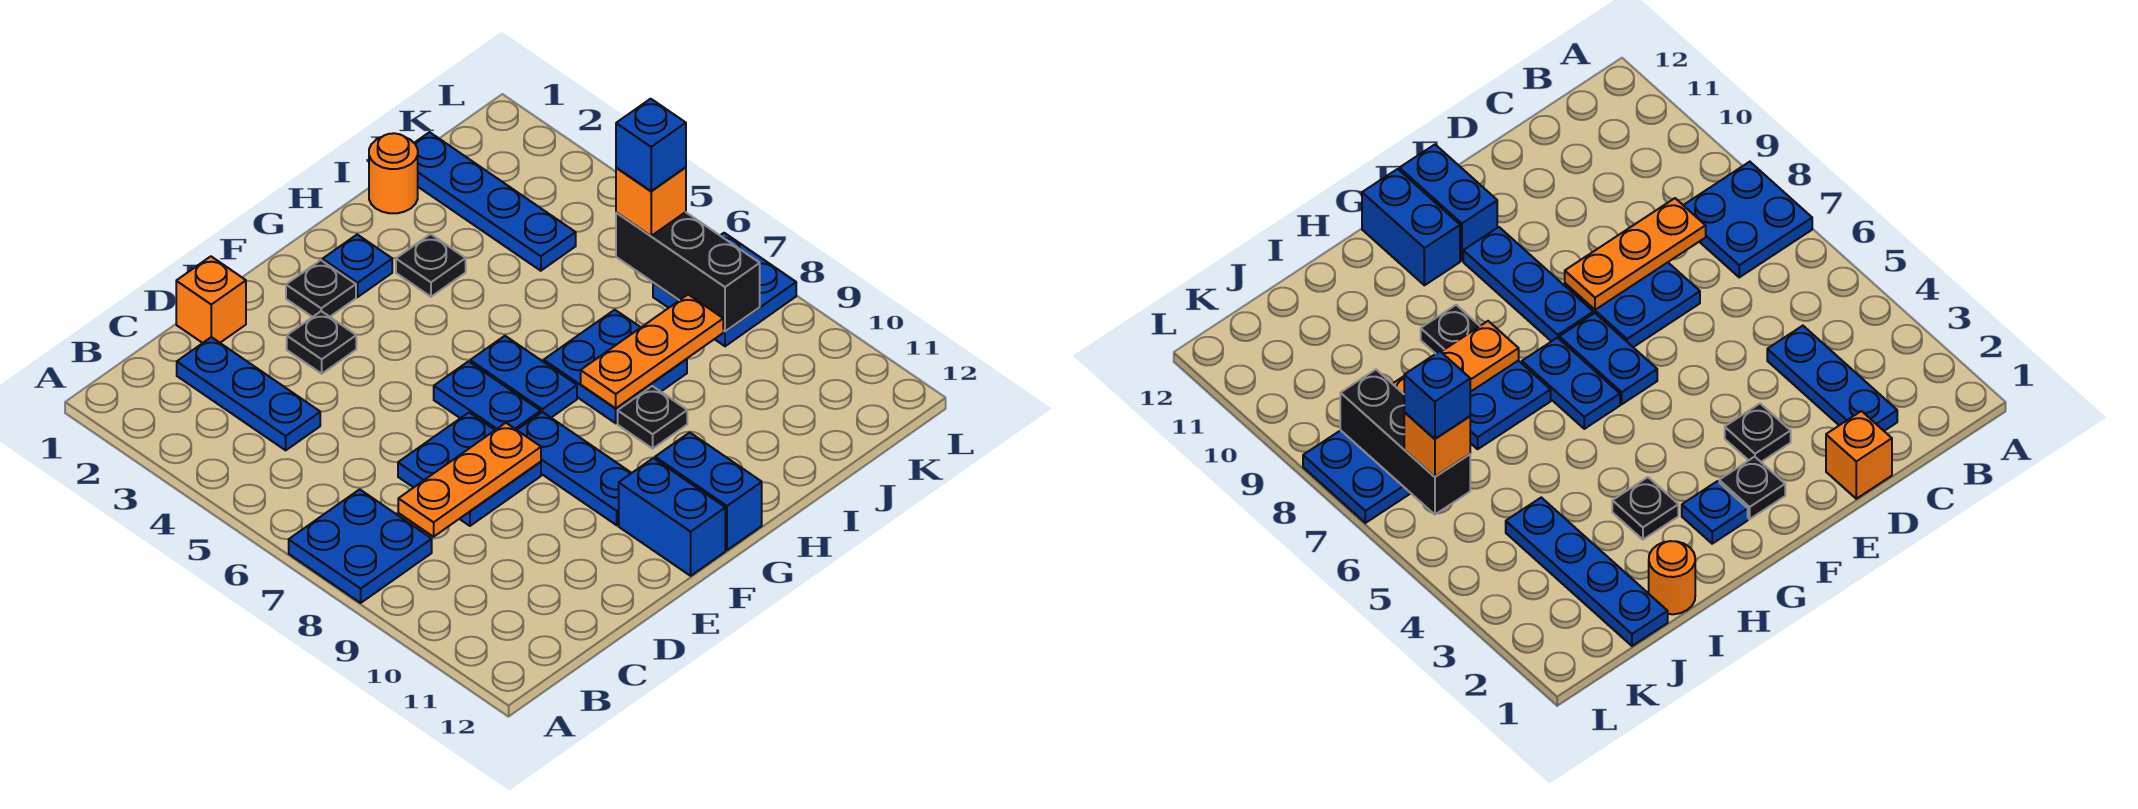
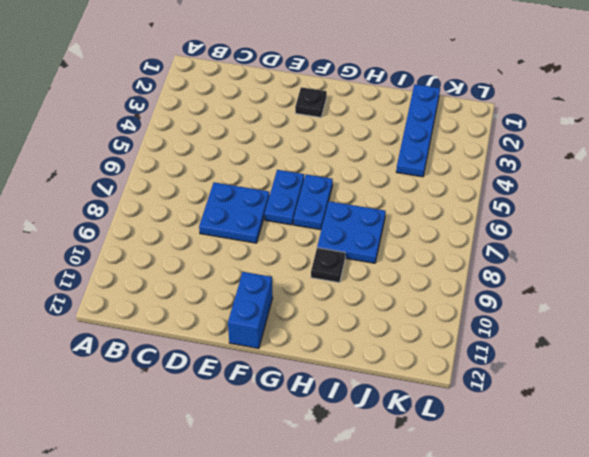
none -> blue plate A7:B8 level 1
none -> blue plate C2:C4 level 1
none -> orange brick D1 level 1

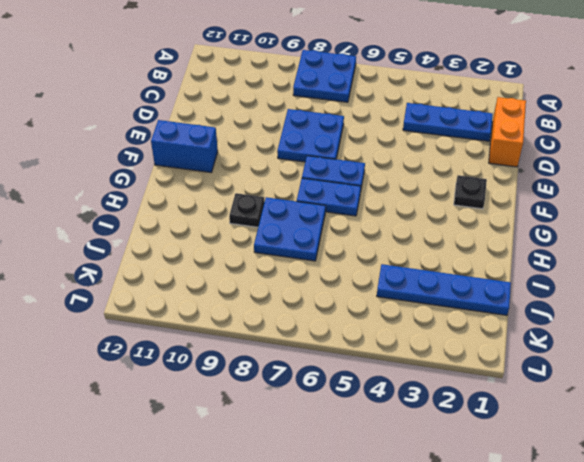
orange brick C1:D1 level 1 -> orange brick D1 level 1
none -> black plate E3 level 1
none -> blue plate F8:F10 level 1
none -> blue plate G2 level 1

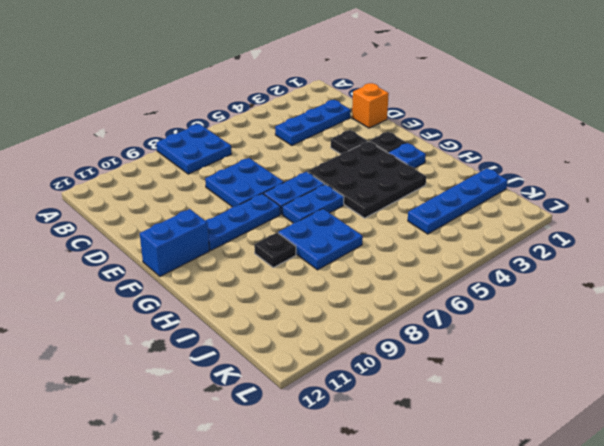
black plate F3:H5 level 1 -> black plate H3 level 1
none -> blue brick G11:G12 level 1
none -> orange round brick I1 level 1
none -> blue plate K7:L8 level 1

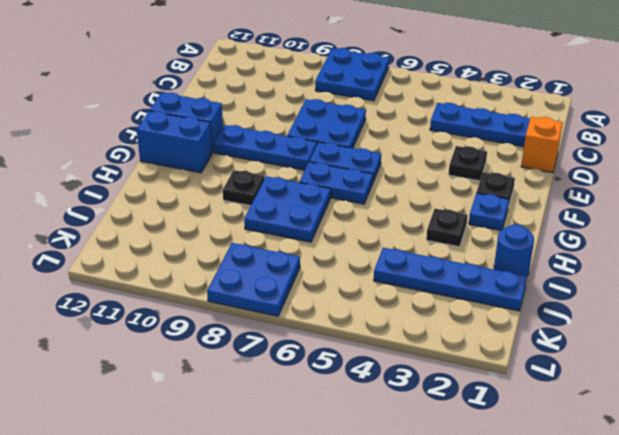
blue round brick I1 level 1 -> orange round brick I1 level 1
none -> orange plate C8:E8 level 2
none -> orange plate H8:J8 level 2
none -> black brick K6:K8 level 2

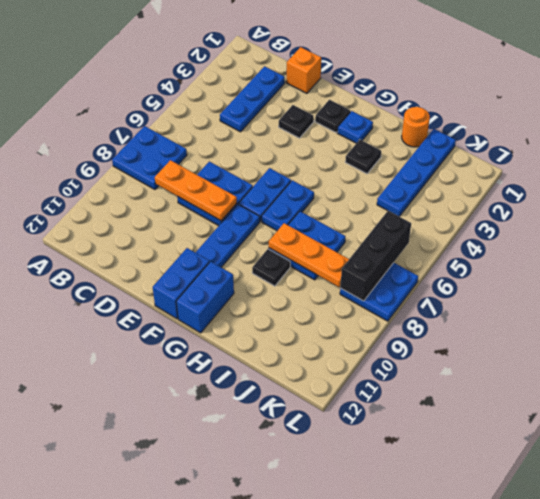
none -> orange brick K6 level 3
none -> blue brick K6 level 4

